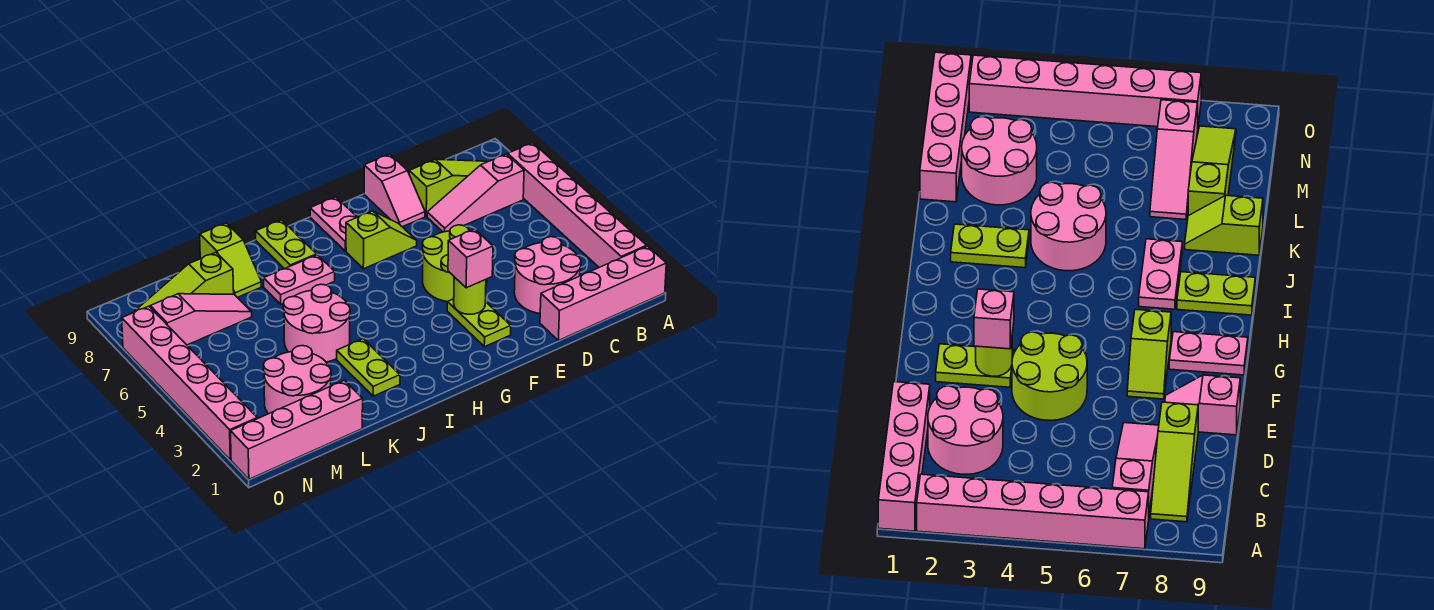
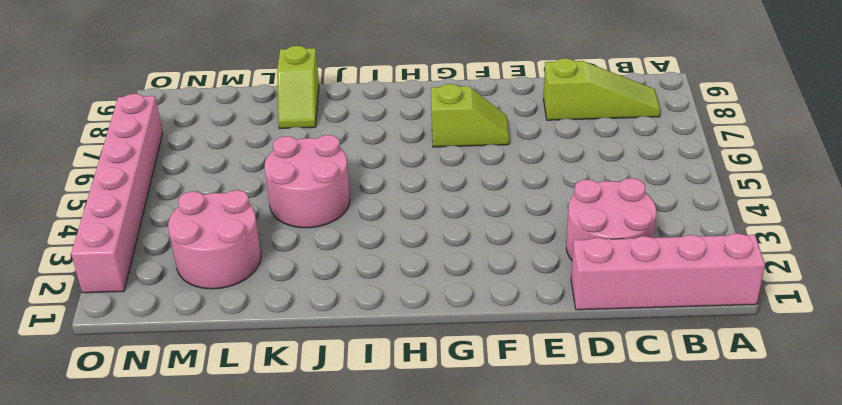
none -> pink brick A2:A7 level 1
none -> pink slope B7:D7 level 1 top B
none -> lime round brick E4:F5 level 1

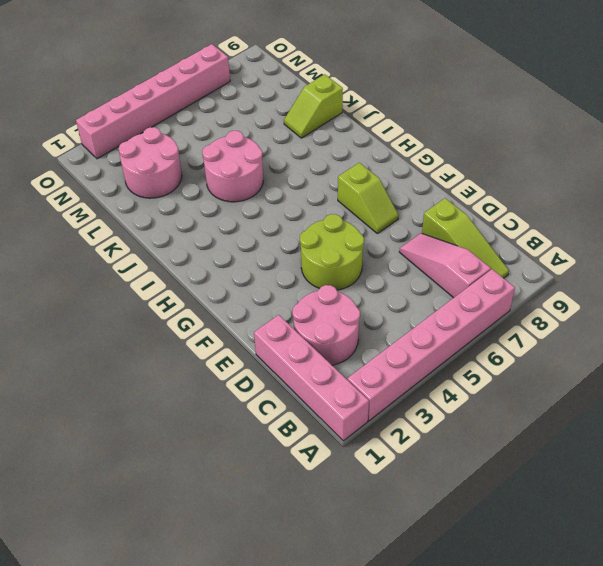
none -> pink slope E8:E9 level 1 top 9
none -> lime plate F2:F3 level 1
none -> pink plate G8:G9 level 1

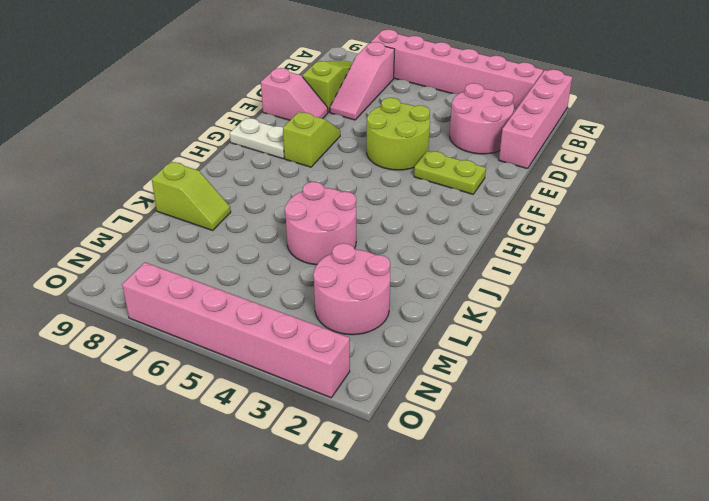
white plate G8:G9 level 1 -> pink plate G8:G9 level 1
none -> pink plate I7:J7 level 1
none -> lime plate I8:I9 level 1
none -> lime plate J2:J3 level 1

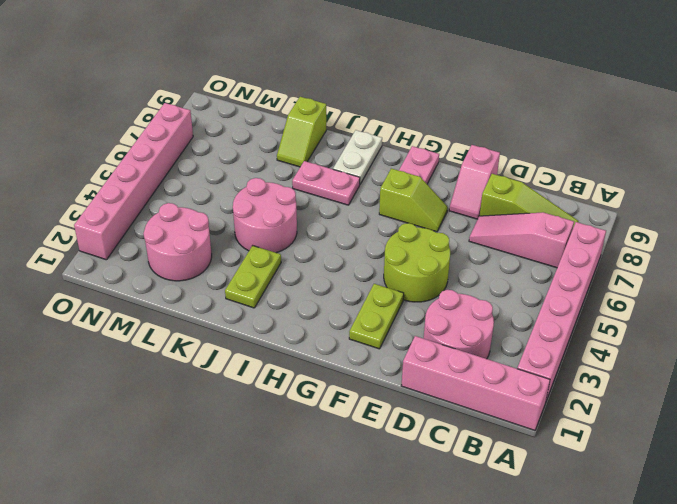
white plate I8:I9 level 1 -> lime plate I8:I9 level 1
none -> pink brick L1:O1 level 1
none -> pink slope L7:N7 level 1 top N
none -> lime slope L8:N8 level 1 top L

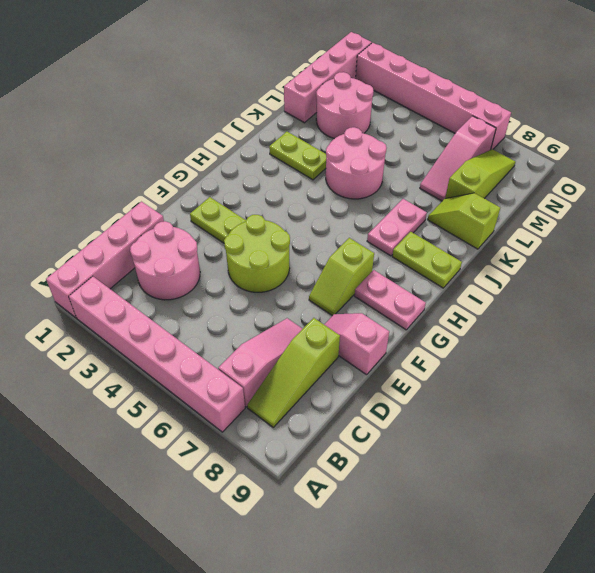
none -> lime round brick F3 level 2
none -> pink brick F3 level 3

